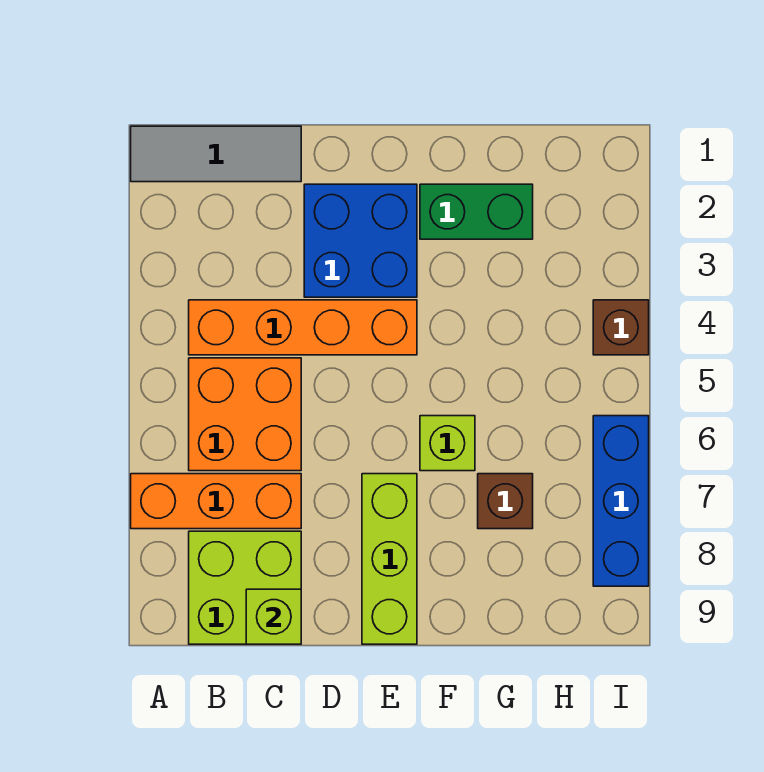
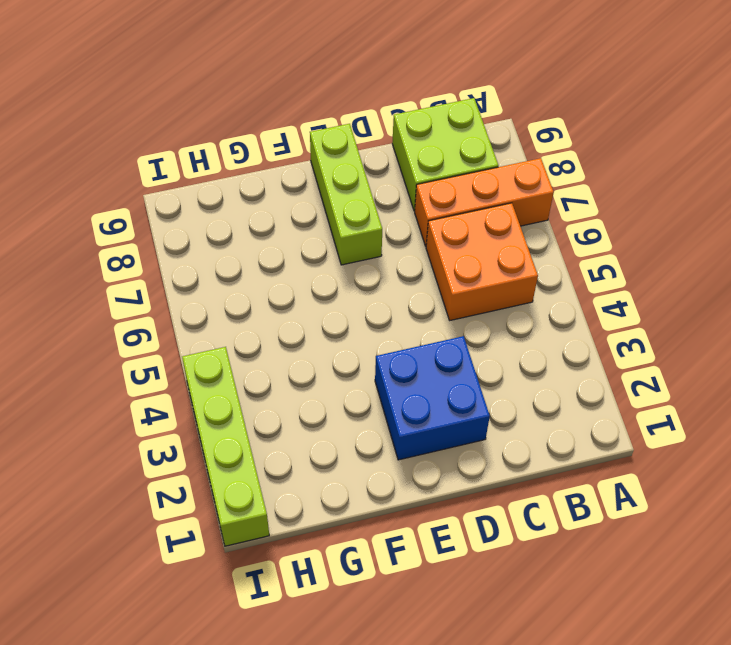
lime brick I1:I4 level 1 -> brown brick I4 level 1
none -> grey tile A1:C1 level 1
none -> orange brick B4:E4 level 1
none -> green brick F2:G2 level 1

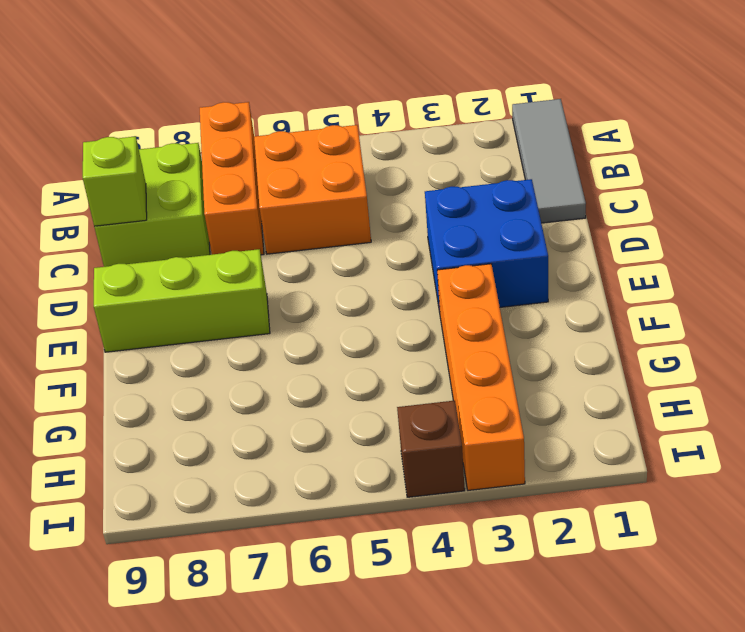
orange brick F3:I3 level 1 -> orange brick B4:E4 level 1
none -> green brick F2:G2 level 1
none -> lime brick F6 level 1
none -> brown brick G7 level 1

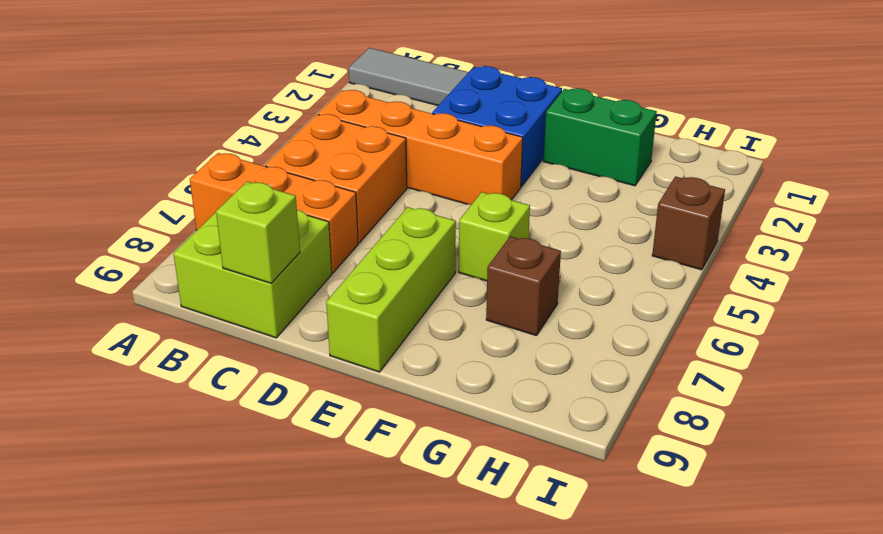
none -> blue brick I6:I8 level 1

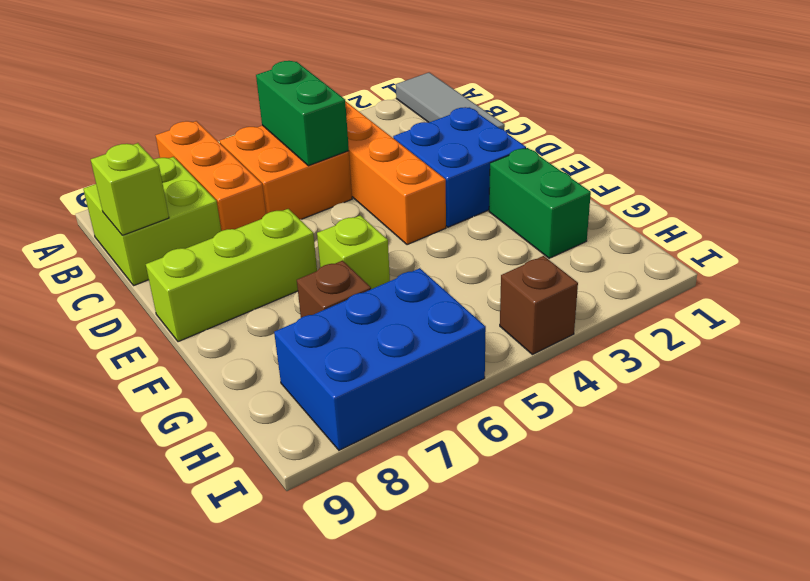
green brick B5:C5 level 2 -> none
blue brick H6:I8 level 1 -> blue brick I6:I8 level 1

